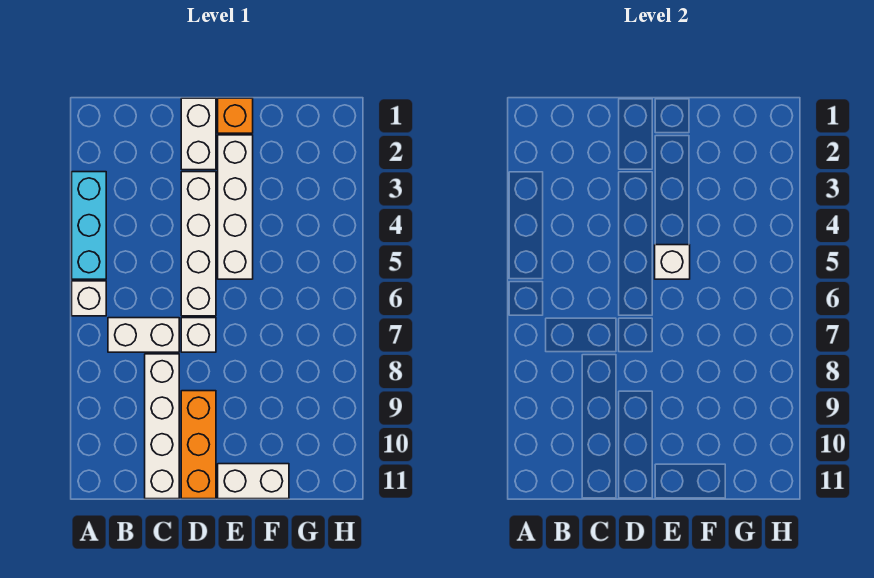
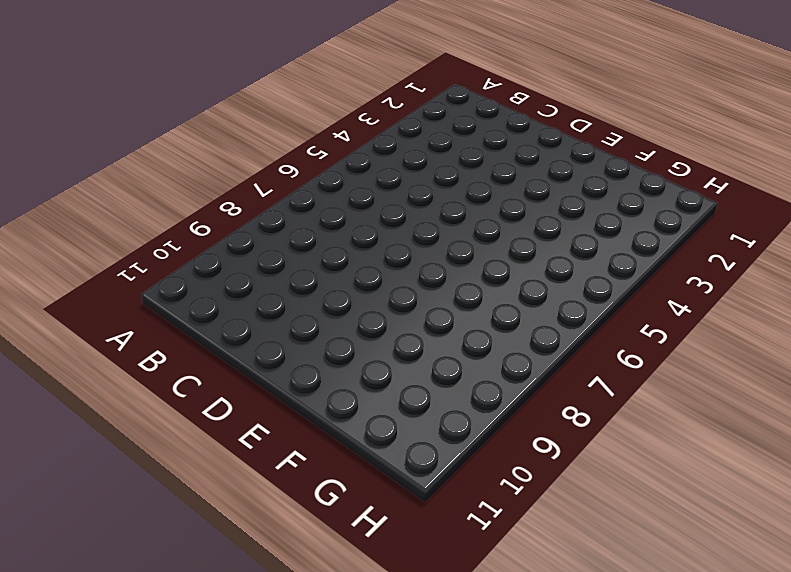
none -> cyan brick A3:A5 level 1
none -> white brick A6 level 1
none -> white brick B7:C7 level 1

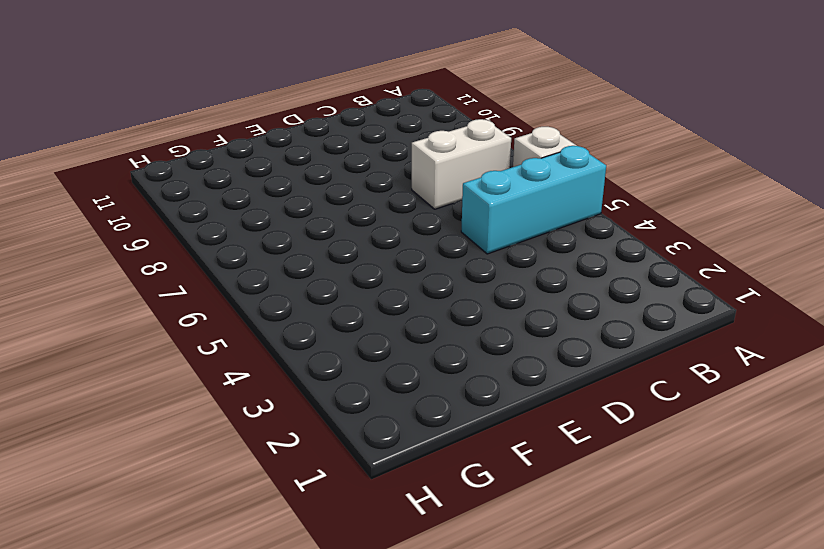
cyan brick A5:C5 level 1 -> cyan brick A3:A5 level 1
none -> white brick C8:C11 level 1
none -> white brick D1:D2 level 1
none -> white brick D3:D6 level 1

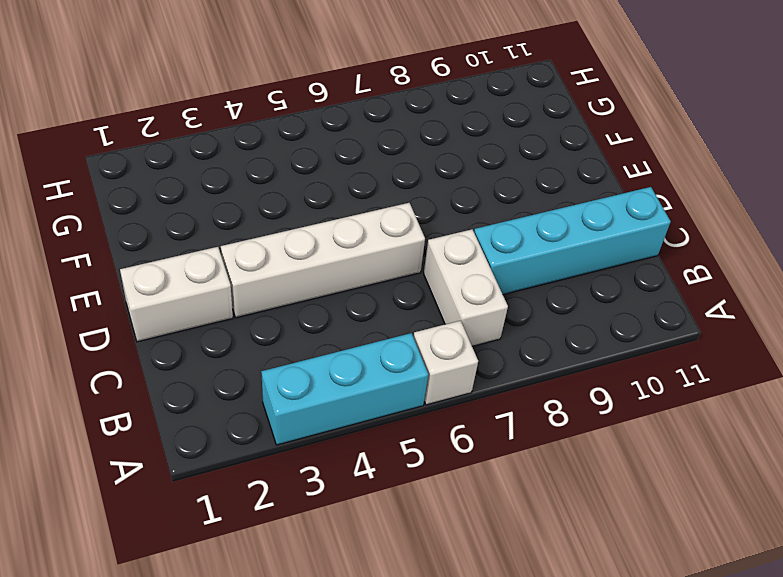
cyan brick C8:C11 level 1 -> white brick C8:C11 level 1
none -> white brick D7 level 1
none -> orange brick D9:D11 level 1
none -> orange brick E1 level 1

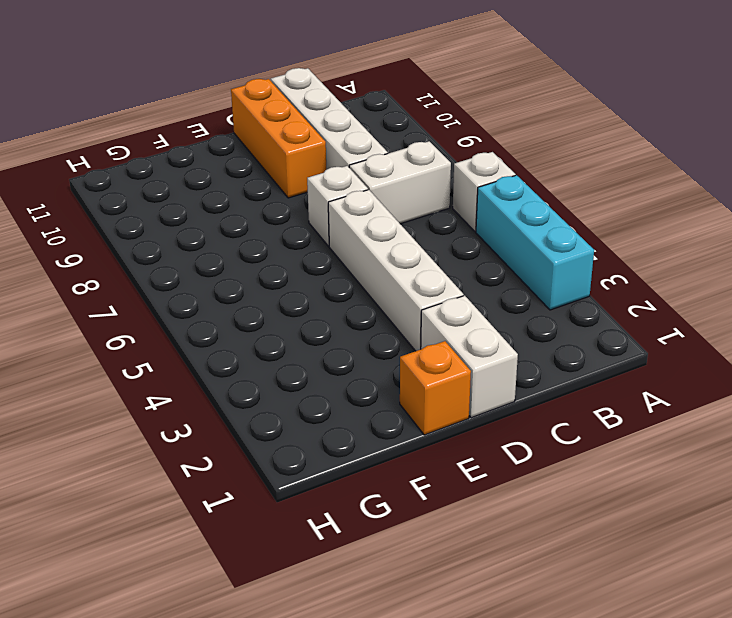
none -> white brick E2:E5 level 1
none -> white brick E11:F11 level 1
none -> white brick E5 level 2

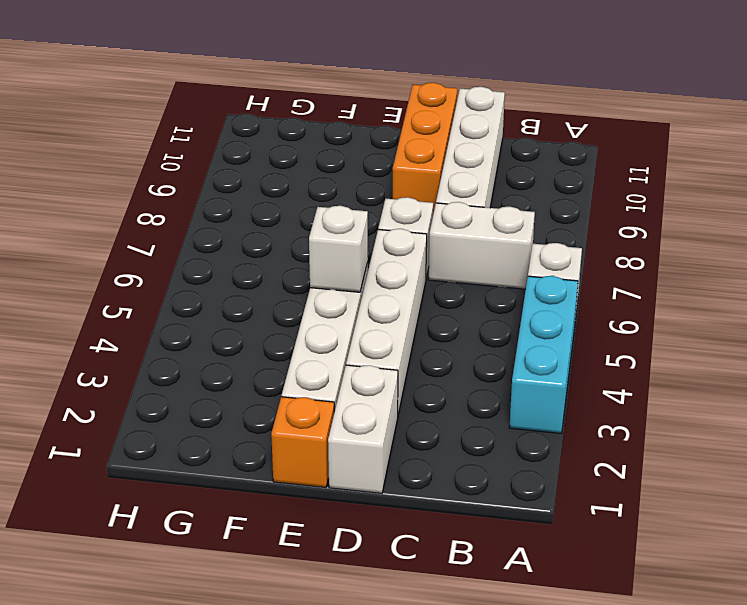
none -> white brick E11:F11 level 1

